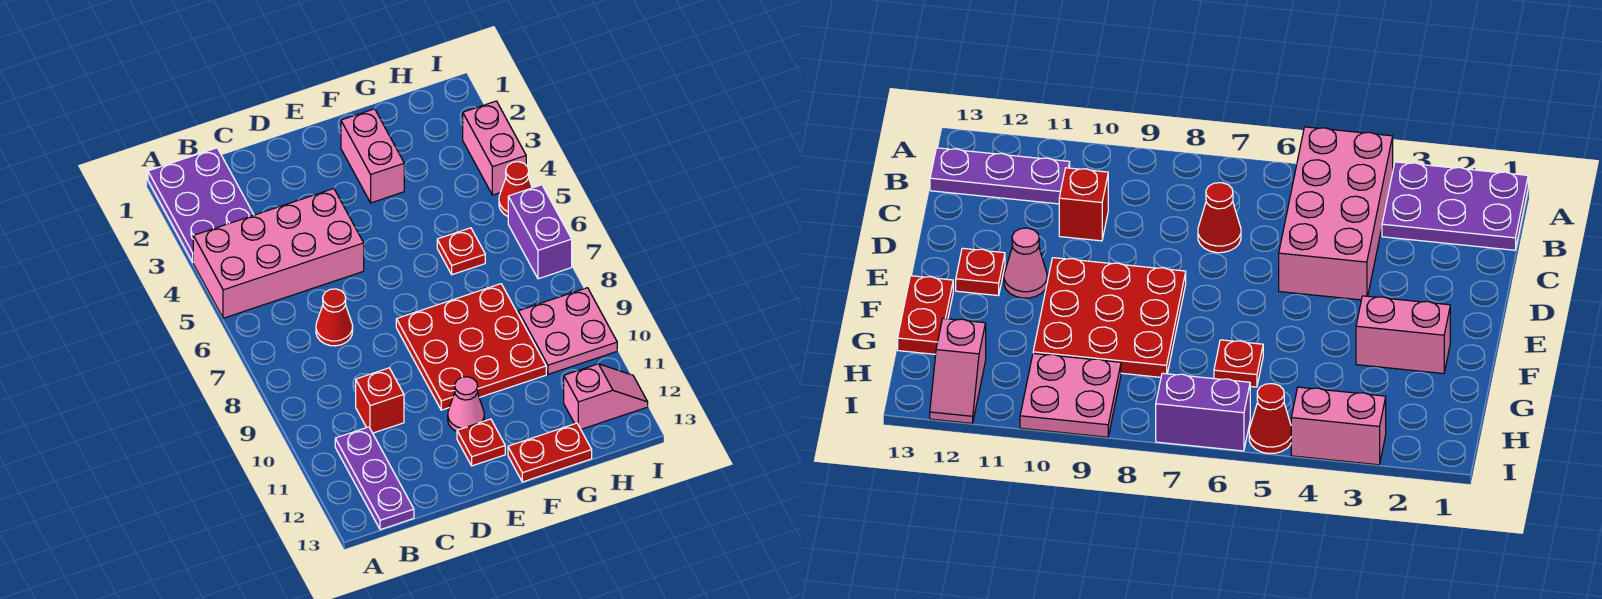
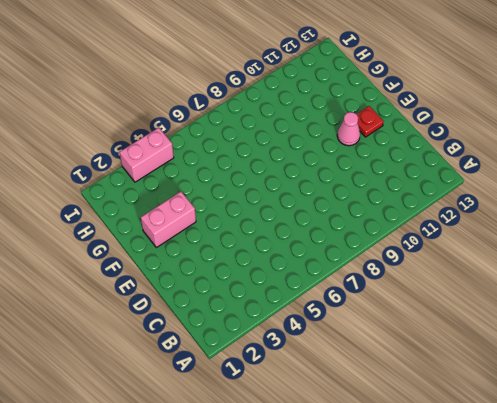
none -> purple plate A1:B3 level 1
none -> pink brick A4:D5 level 1
none -> purple plate B11:B13 level 1

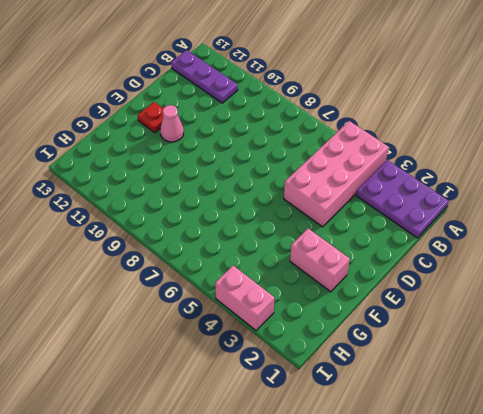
none -> red cone C7 level 1
none -> red brick C10 level 1
none -> red plate E8:G10 level 1

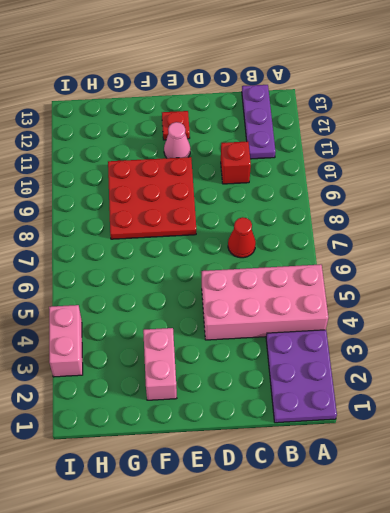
none -> red plate F13:G13 level 1
none -> red plate G6 level 1
none -> pink plate H9:I10 level 1

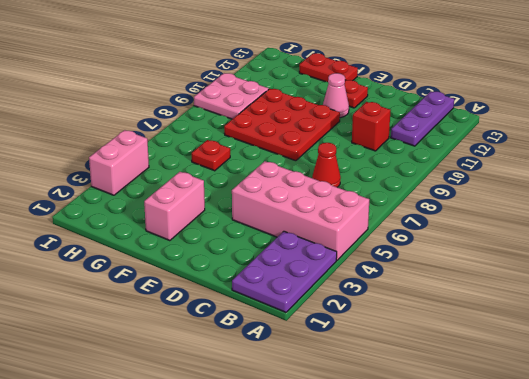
none -> pink slope H12:I12 level 1 top H
none -> red cone I5 level 1
none -> purple brick I6:I7 level 1

